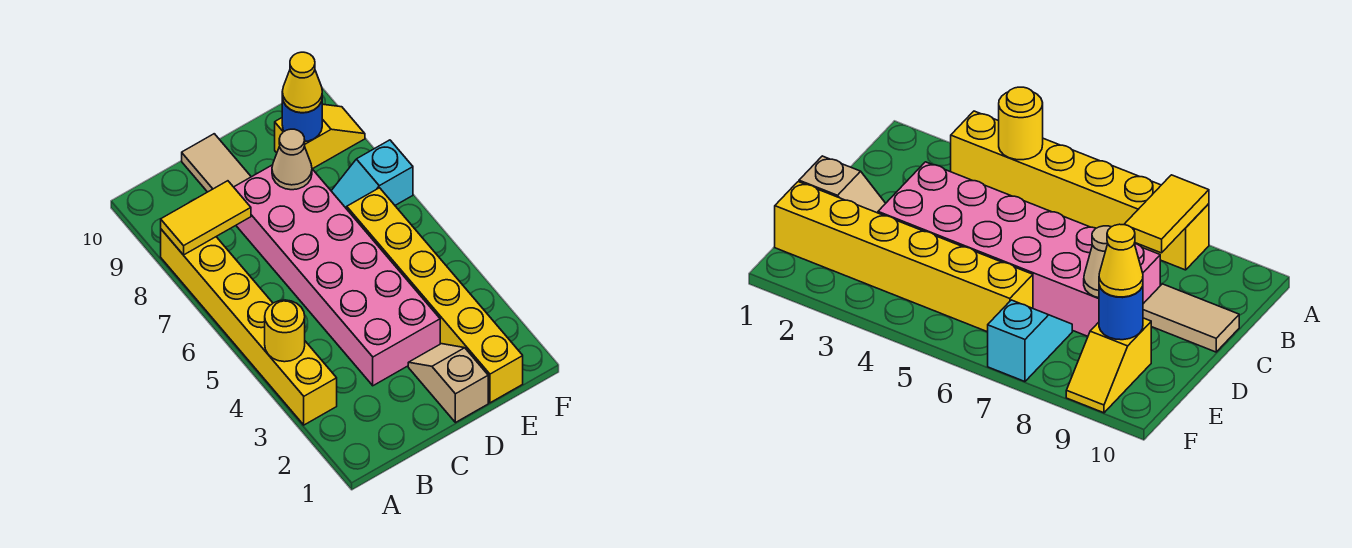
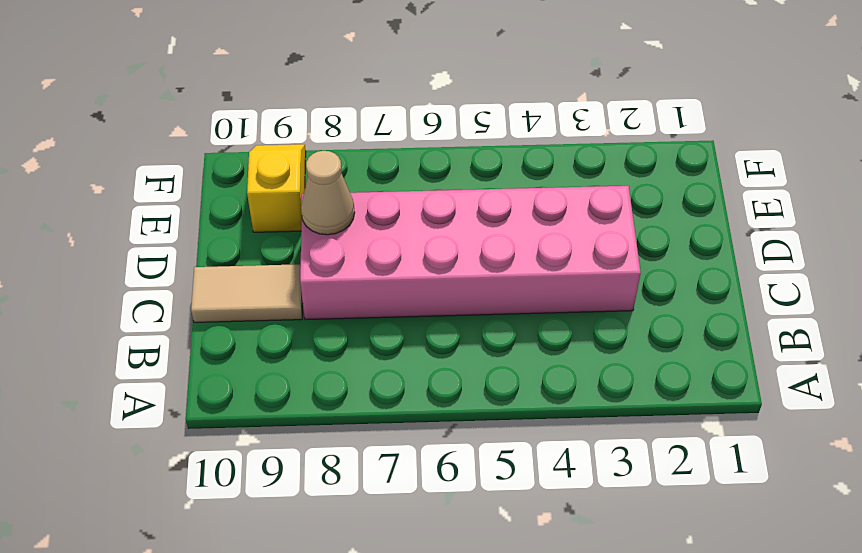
none -> yellow brick A3:A8 level 1
none -> tan slope D1:D2 level 1 top 1
none -> yellow brick E1:E6 level 1

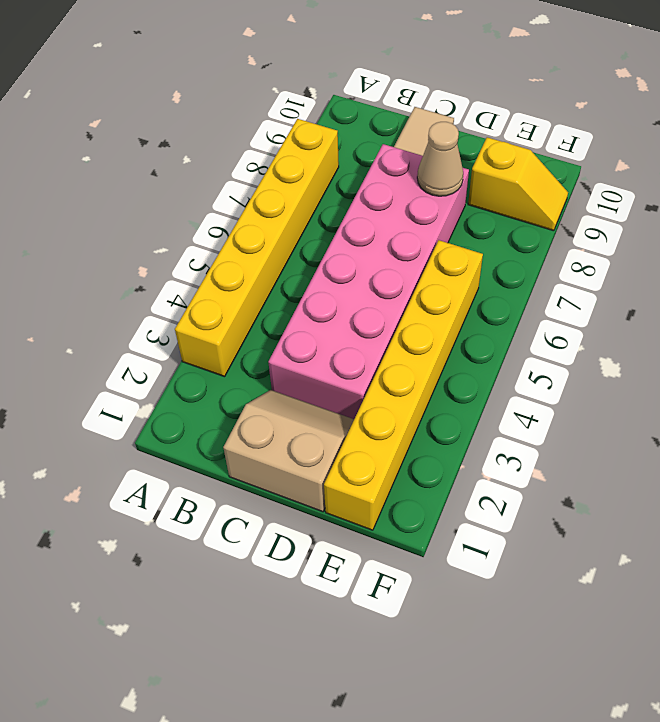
tan slope C1:D2 level 1 top 1 -> tan slope D1:D2 level 1 top 1
none -> cyan slope E7:F7 level 1 top F
none -> yellow round brick A4 level 2
none -> yellow tile A8:B8 level 2

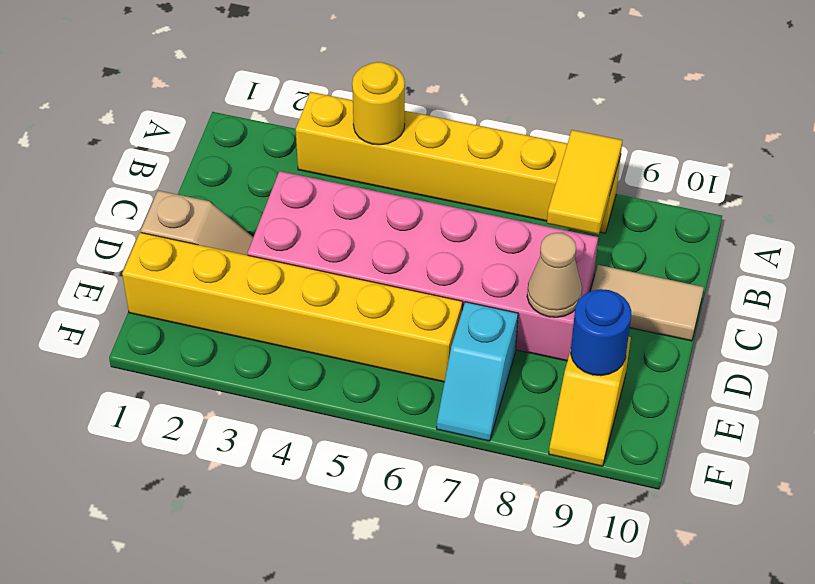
cyan slope E7:F7 level 1 top E -> cyan slope E7:F7 level 1 top F
none -> yellow cone E9 level 3

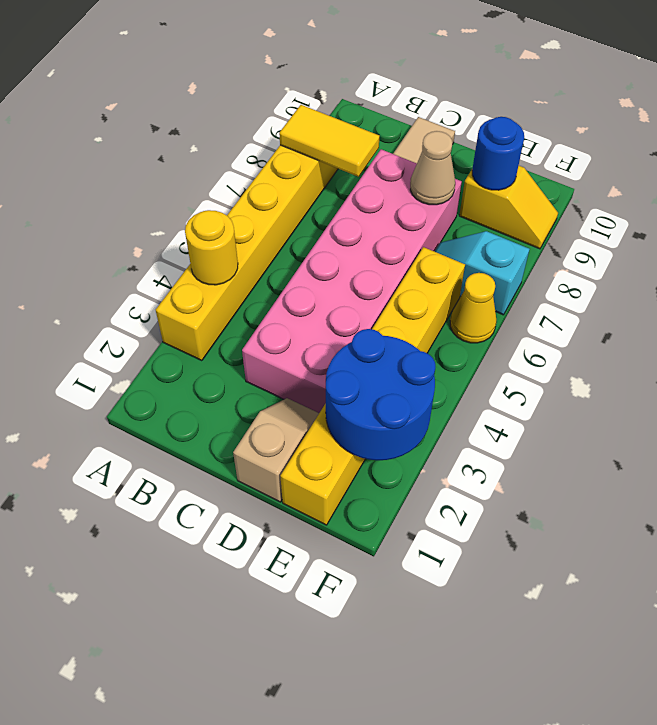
blue round brick E2:F3 level 2 -> none
yellow cone F6 level 1 -> yellow cone E9 level 3

